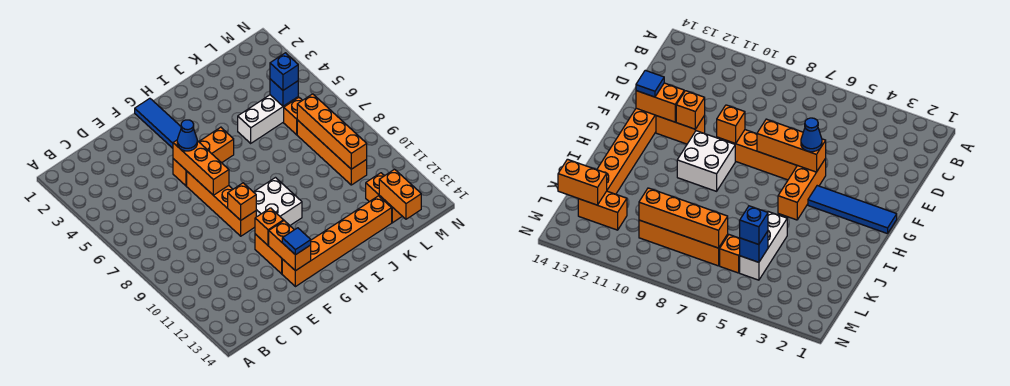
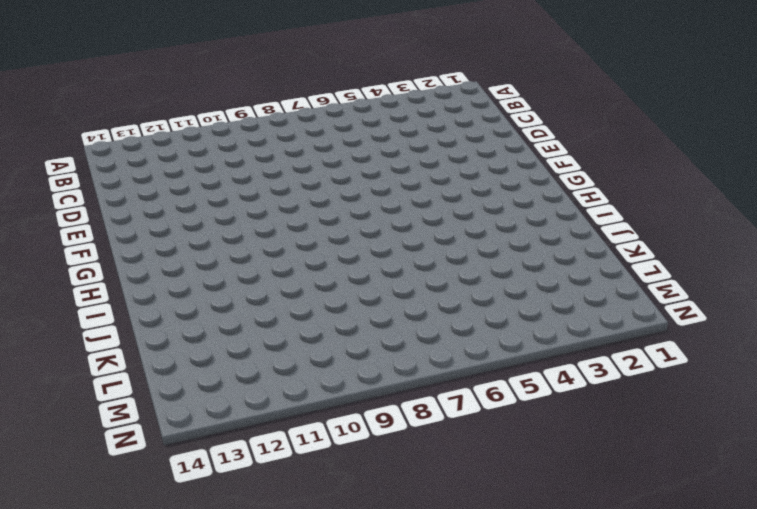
none -> orange brick F5:H5 level 1
none -> orange brick F6:F9 level 1
none -> orange brick F11:F12 level 1

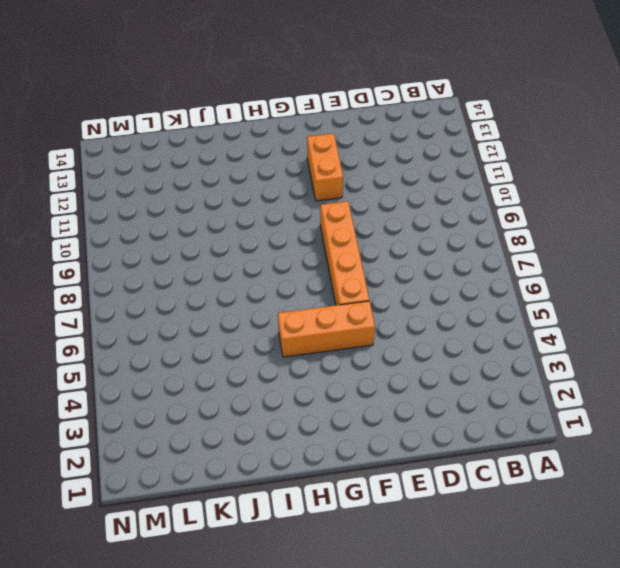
none -> orange brick F13:K13 level 1
none -> blue tile G1:G4 level 1
none -> white brick G9:H10 level 1

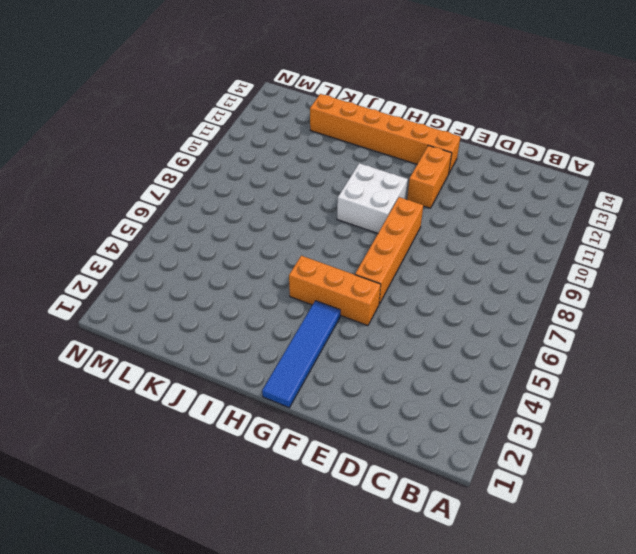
none -> white brick J5:L5 level 1
none -> orange brick L6 level 1
none -> orange brick L7:L10 level 1

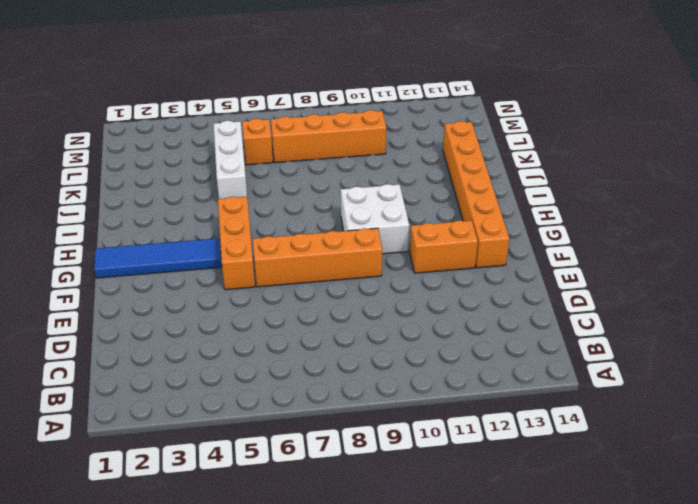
none -> orange brick L12:L13 level 1
none -> orange brick F5:F7 level 2
none -> orange brick F9 level 2

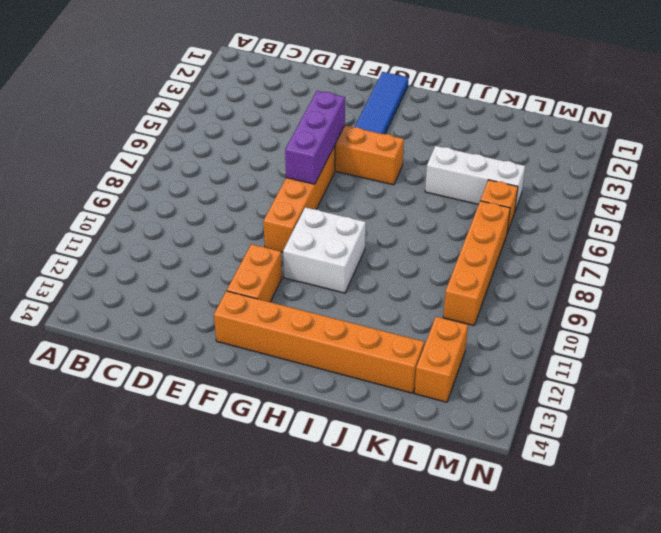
purple brick F5:F7 level 2 -> orange brick F5:F7 level 2
none -> orange brick F9 level 2
none -> orange brick F11 level 2
none -> orange brick F12:F13 level 2

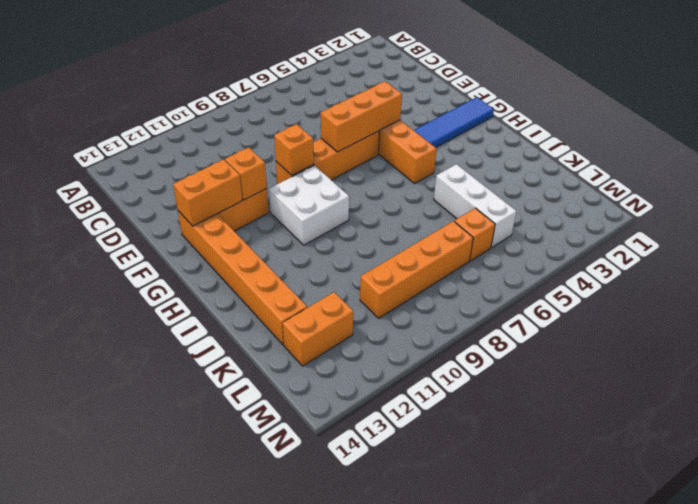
none -> blue brick L5 level 2
none -> orange brick L7:L10 level 2
none -> orange brick L13:L14 level 2

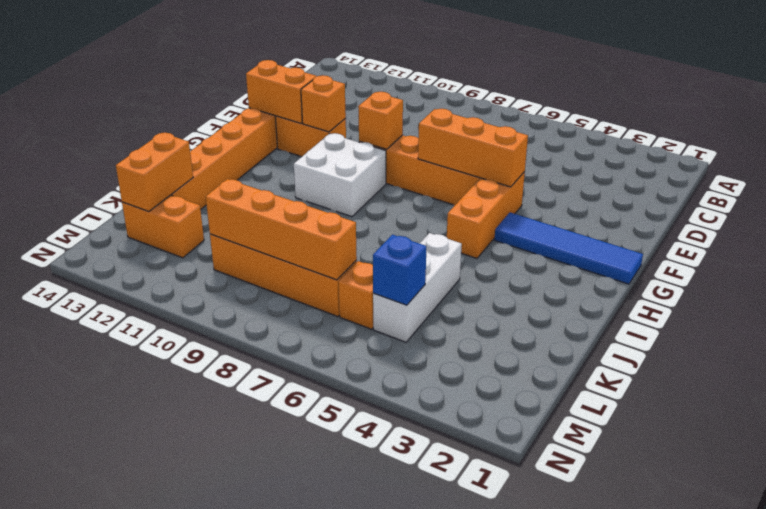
orange brick K13:L13 level 2 -> orange brick L13:L14 level 2
none -> blue cone F5 level 3
none -> blue tile F13 level 3
none -> blue brick L5 level 3

